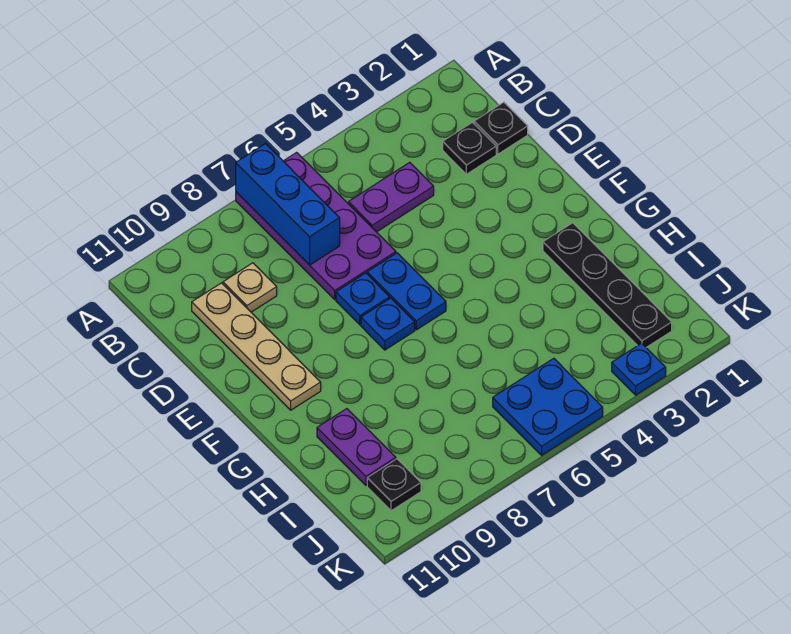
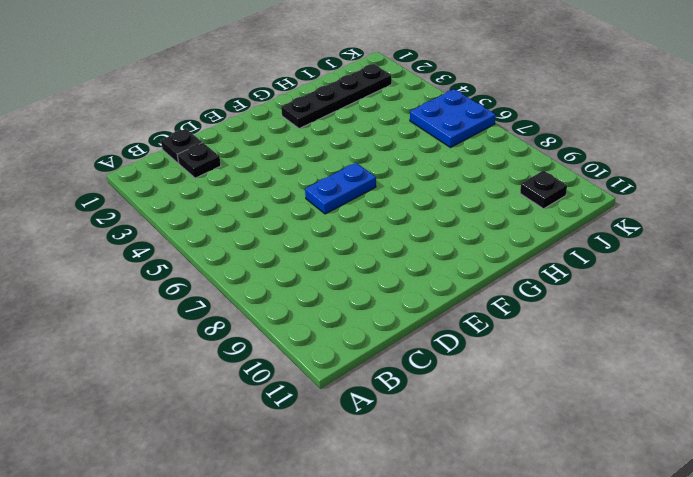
none -> purple plate A6:D7 level 1
none -> purple plate C4:C5 level 1
none -> tan plate C9 level 1

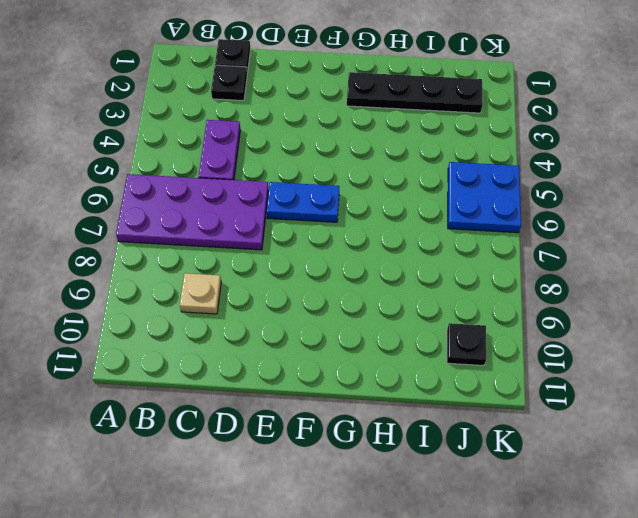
none -> tan plate C10:F10 level 1
none -> blue plate E7 level 1
none -> blue plate F7 level 1

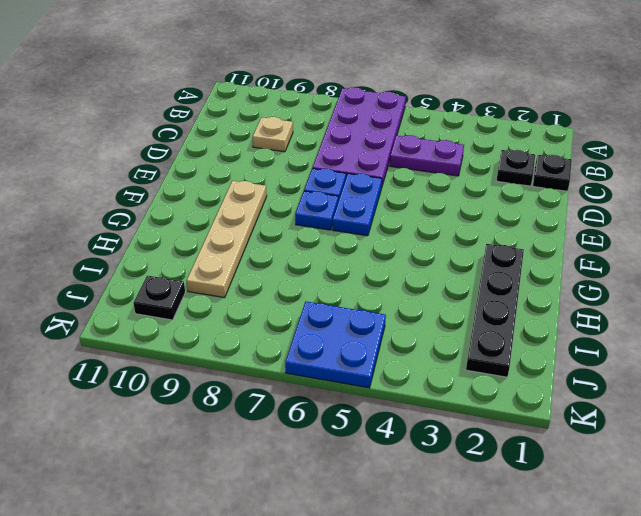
tan plate F9:I9 level 1 -> tan plate C10:F10 level 1
none -> purple plate H10:I10 level 1
none -> blue plate K3 level 1
none -> blue brick A7:C7 level 2

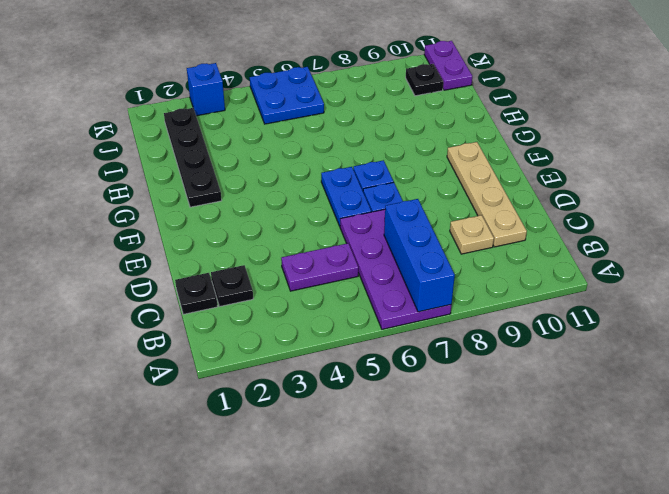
purple plate J11:K11 level 1 -> purple plate H10:I10 level 1
blue brick K3 level 1 -> blue plate K3 level 1

